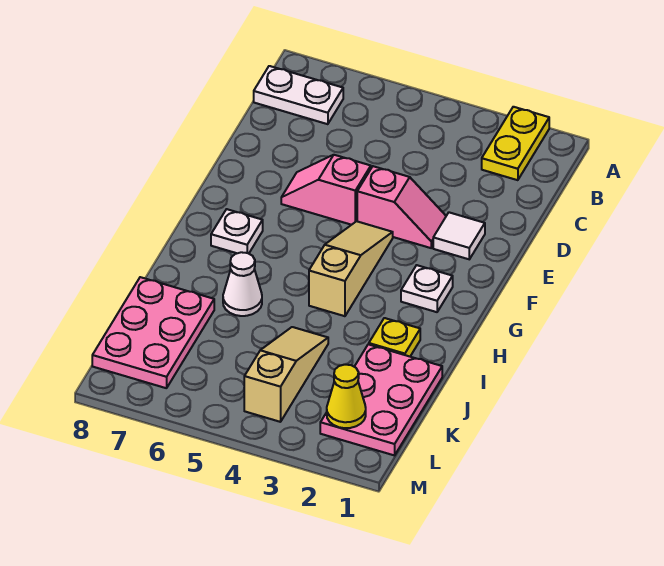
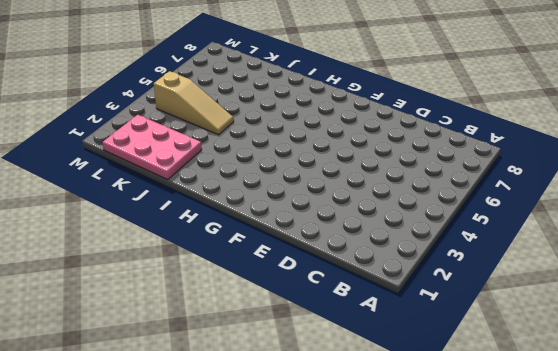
none -> yellow plate A2:B2 level 1
none -> white plate B7:B8 level 1
none -> white tile E2 level 1

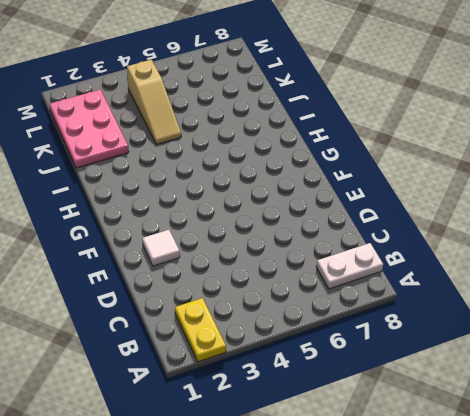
none -> pink slope E3:E4 level 1 top 4
none -> pink slope E5:E6 level 1 top 5
none -> tan slope F4:H4 level 1 top H

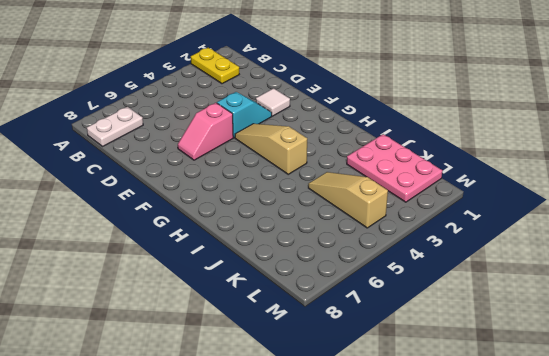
cyan slope E3:E4 level 1 top 4 -> pink slope E3:E4 level 1 top 4
none -> white plate G2 level 1
none -> white plate G7 level 1
none -> yellow plate I2 level 1

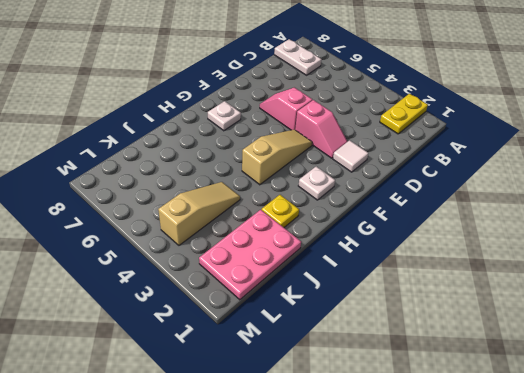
none -> white cone I6 level 1
none -> pink plate J7:L8 level 1
none -> yellow cone L2 level 2

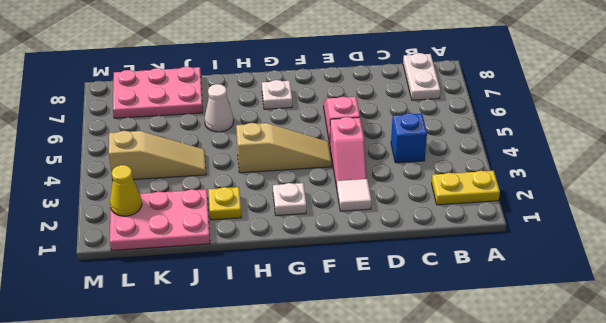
blue brick C4 level 1 -> none

